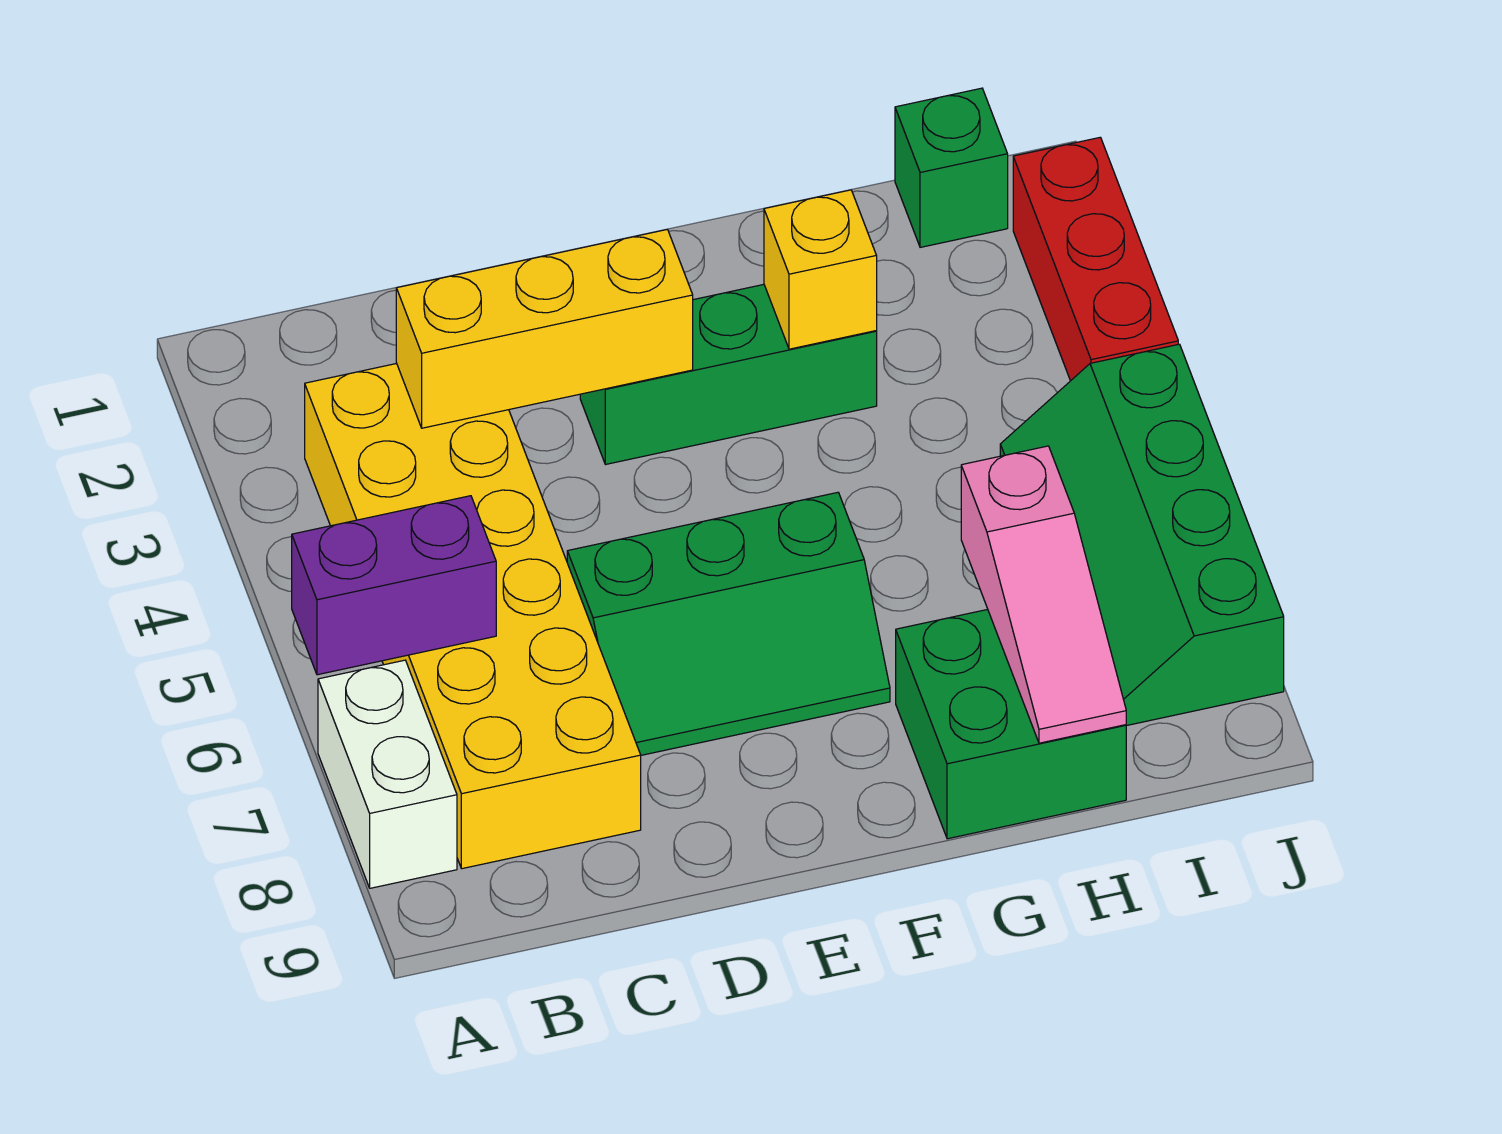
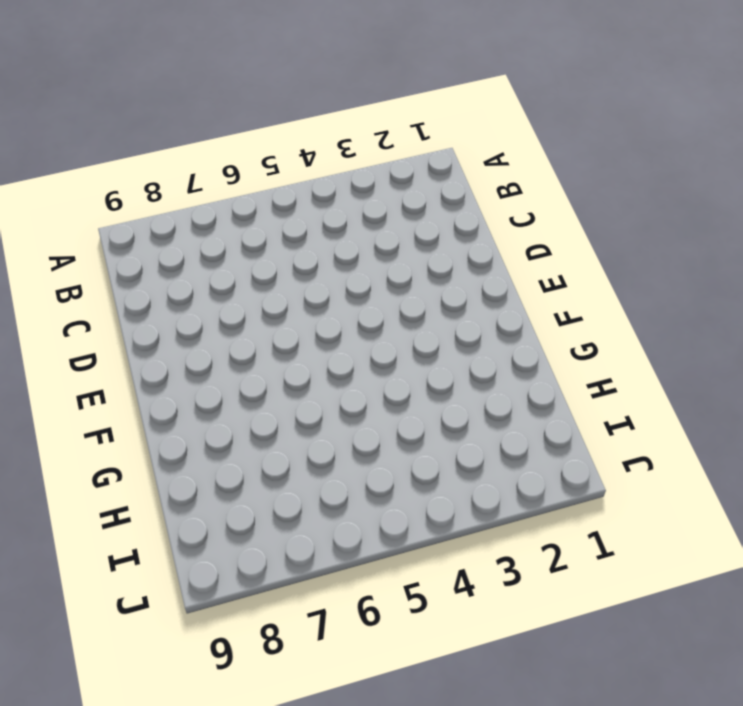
none -> white brick A7:A8 level 1
none -> yellow brick B3:C8 level 1
none -> green slope D6:F7 level 1 top 6

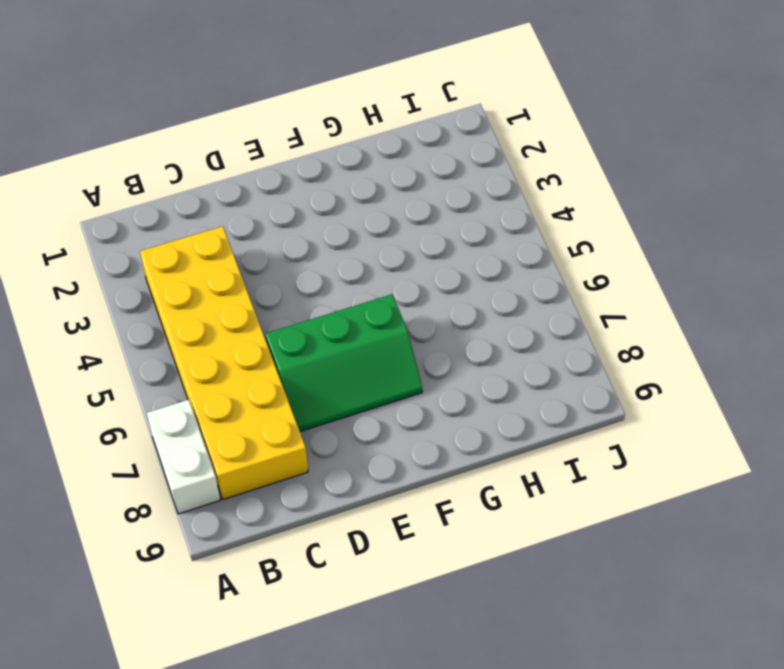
none -> green brick E3:G3 level 1
none -> green brick G8:H9 level 1
none -> green brick I1 level 1

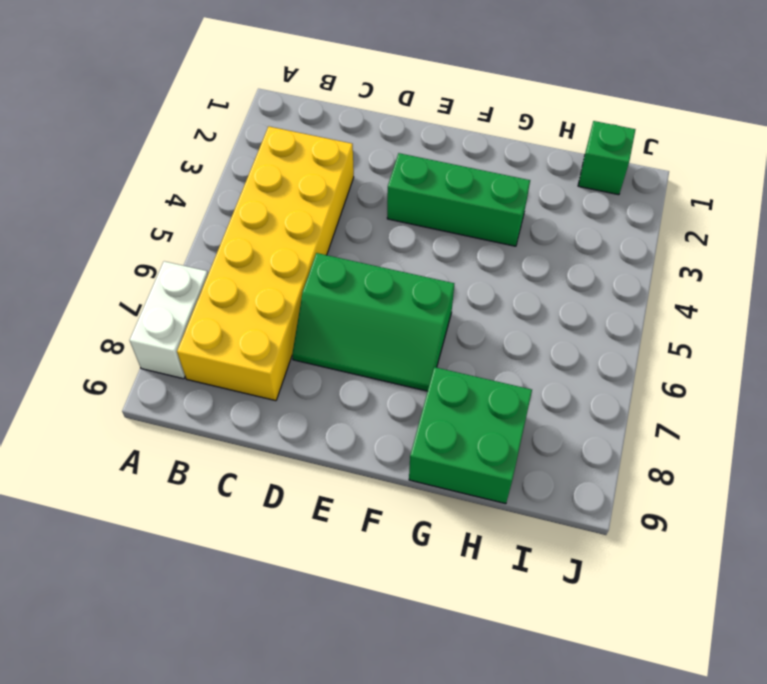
none -> green slope I5:J8 level 1 top J
none -> red brick J2:J4 level 1
none -> purple brick A6:B6 level 2

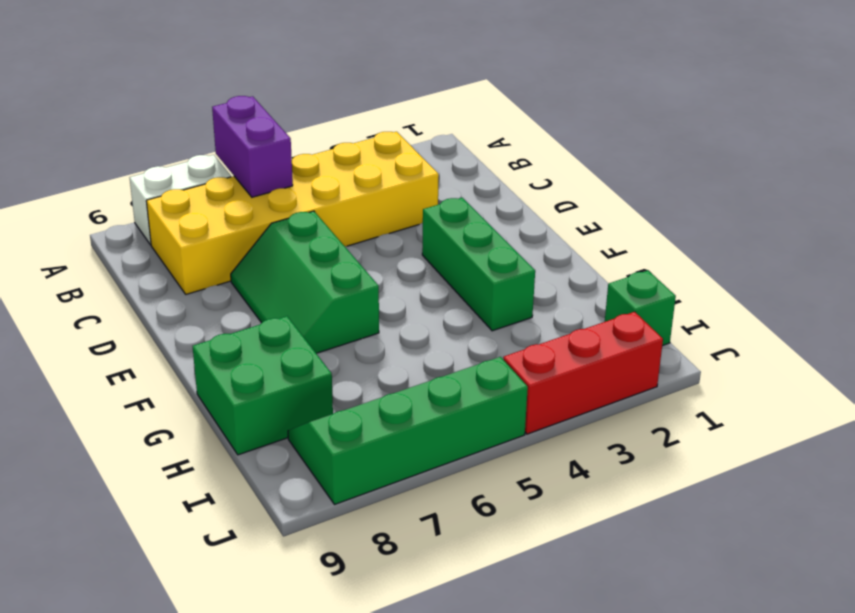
none -> yellow brick C3:E3 level 2
none -> yellow brick G3 level 2
none -> pink slope H7:H9 level 2 top 7

